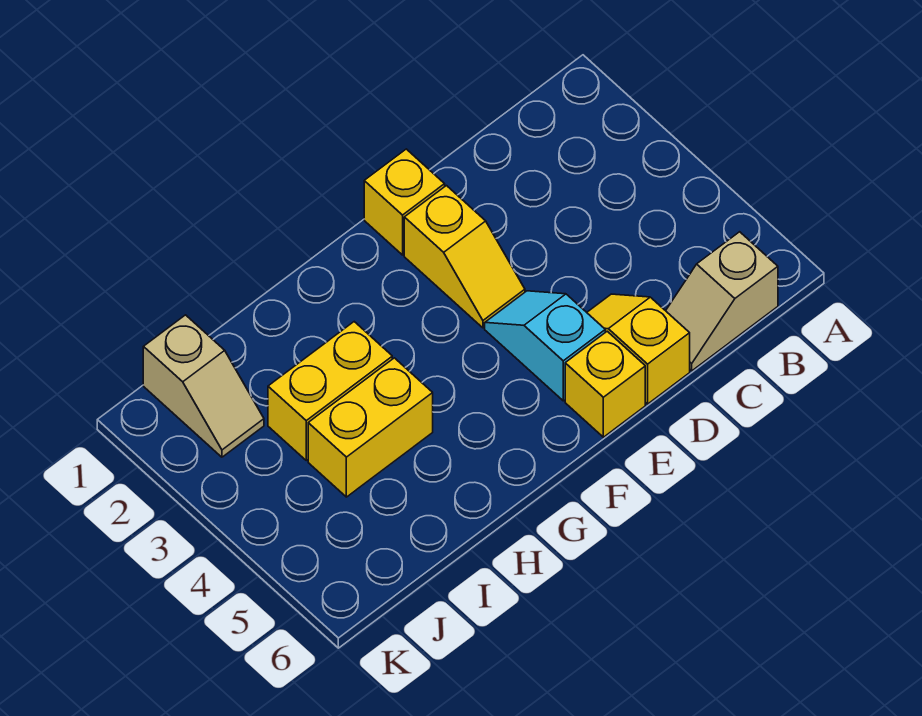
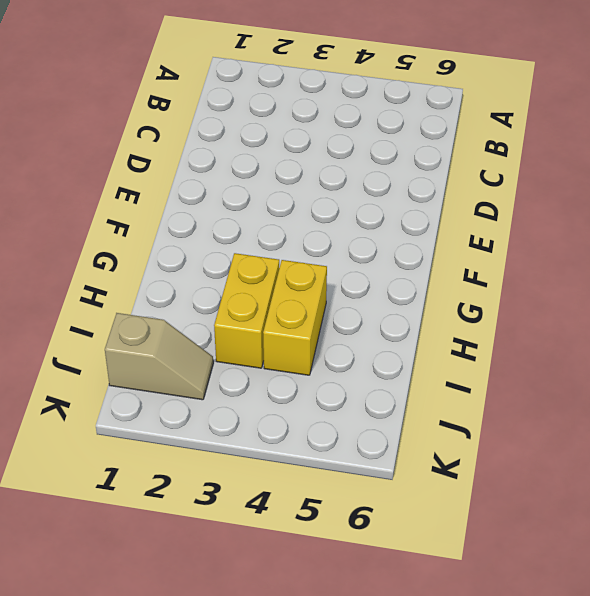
none -> tan slope B6:C6 level 1 top B
none -> yellow slope D5:D6 level 1 top 6

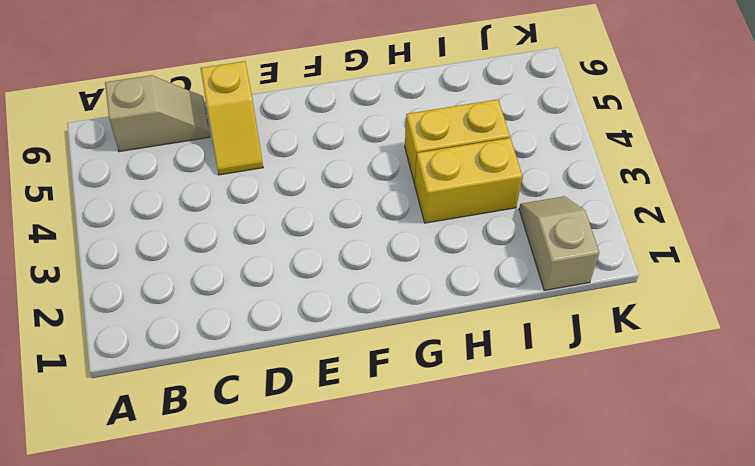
none -> yellow brick E1 level 1
none -> yellow slope E2:E3 level 1 top 2

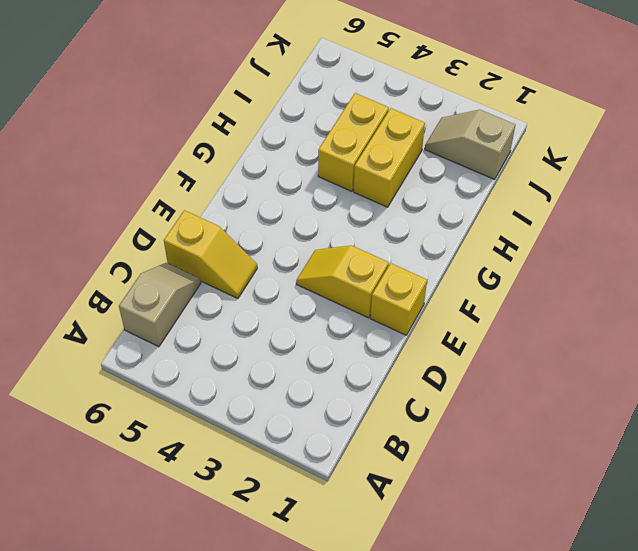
none -> cyan slope E4:E5 level 1 top 5
none -> yellow brick E6 level 1

